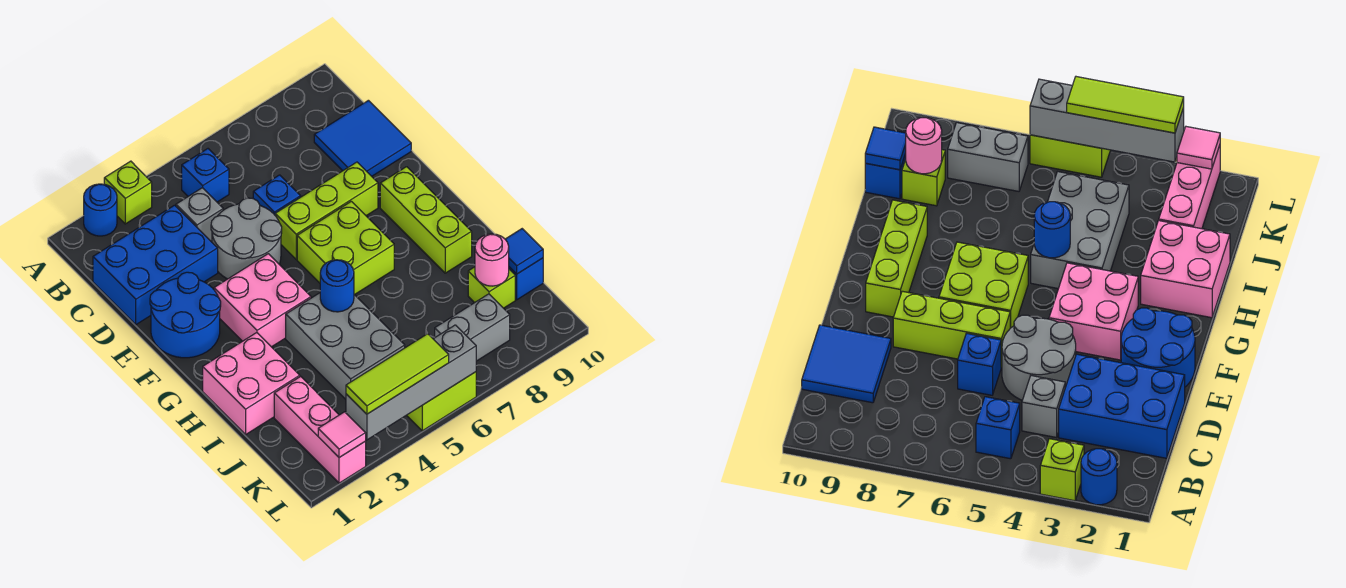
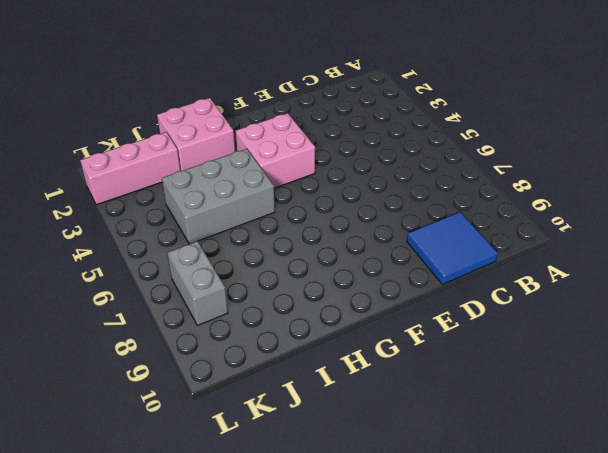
none -> blue round brick A2 level 1
none -> lime brick A3 level 1
none -> blue brick B5 level 1

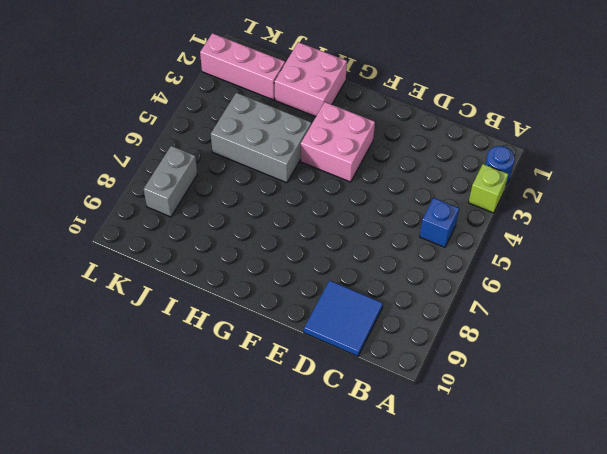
none -> blue brick C1:D3 level 1
none -> grey brick C4 level 1
none -> grey round brick D4:E5 level 1

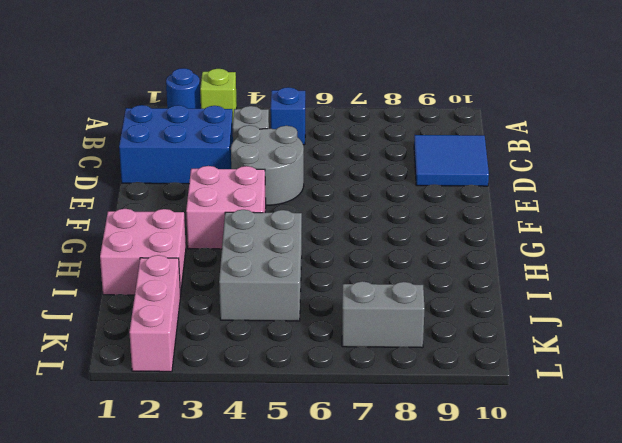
none -> blue brick D6 level 1
none -> blue round brick E1:F2 level 1
none -> lime brick E6:E8 level 1

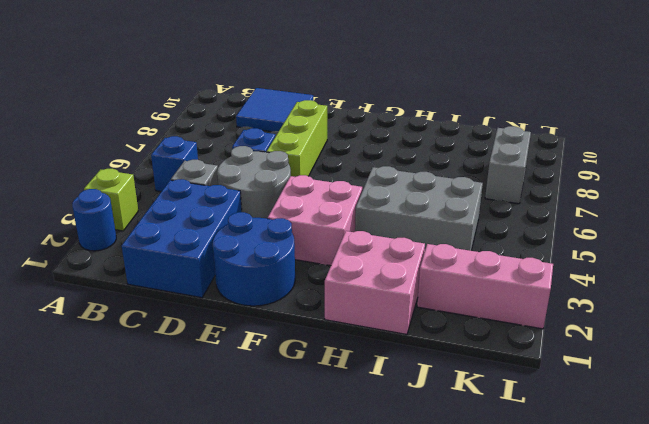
none -> lime brick F6:G7 level 1
none -> lime brick F9:H9 level 1
none -> lime brick J9 level 1

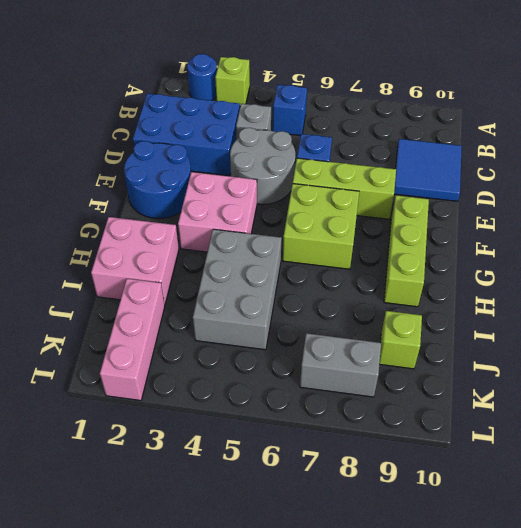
none -> blue brick J10 level 1
none -> lime brick L5:L6 level 1
none -> blue round brick H5 level 2

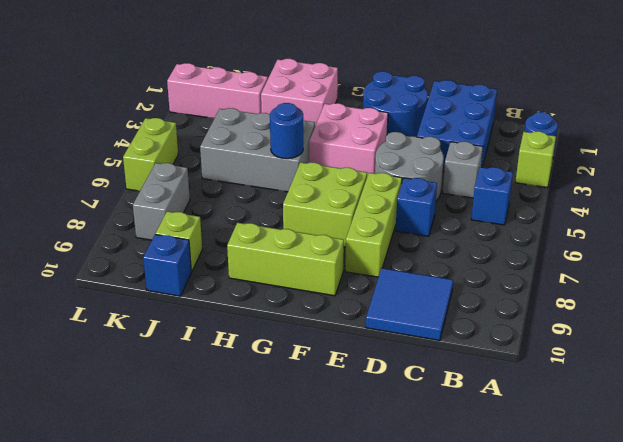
none -> pink round brick J9 level 2
none -> blue tile J10 level 2
none -> pink tile L2 level 2

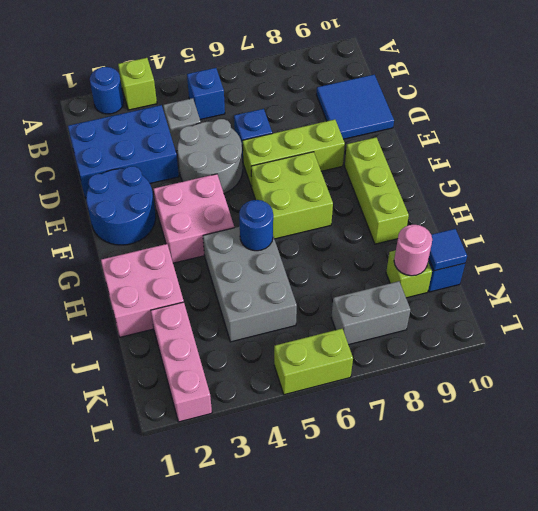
none -> pink tile L2 level 2
none -> grey brick L3:L6 level 2
none -> lime tile L3:L5 level 3

